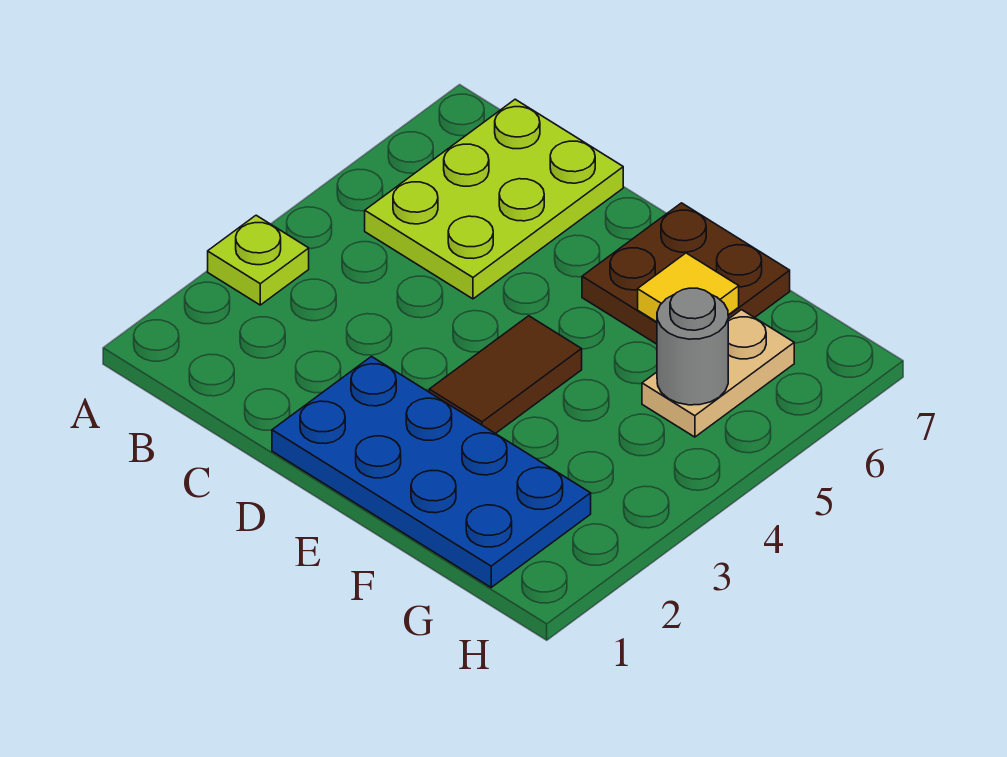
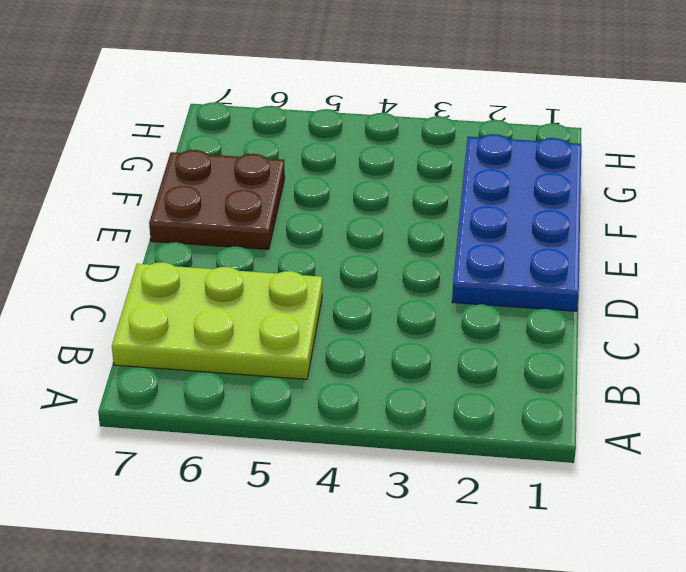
none -> lime plate A3 level 1
none -> brown tile E3:E4 level 1

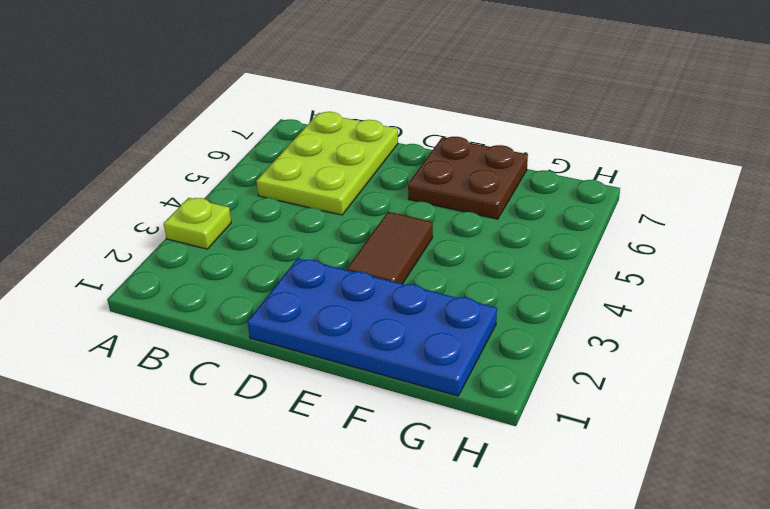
none -> tan plate G5:G6 level 1
none -> yellow tile F6 level 2

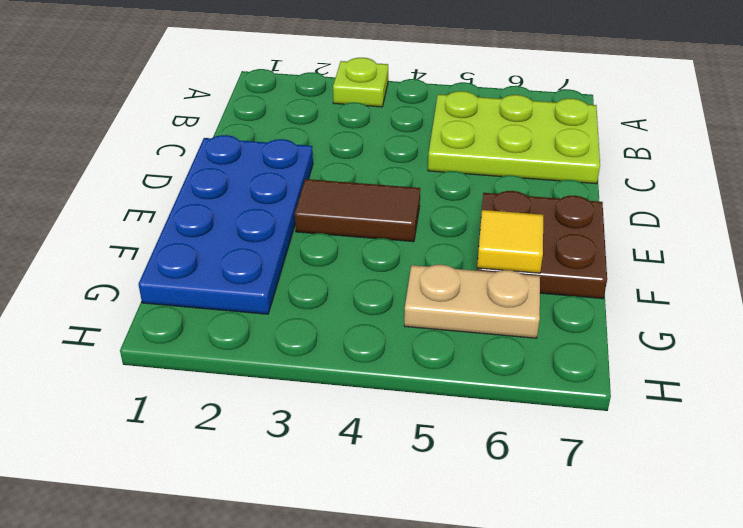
none -> grey round brick G5 level 2

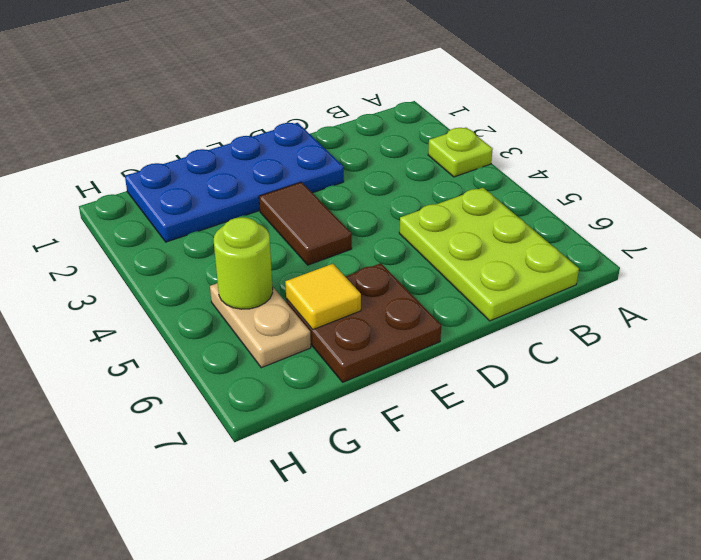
lime round brick G5 level 2 -> grey round brick G5 level 2

